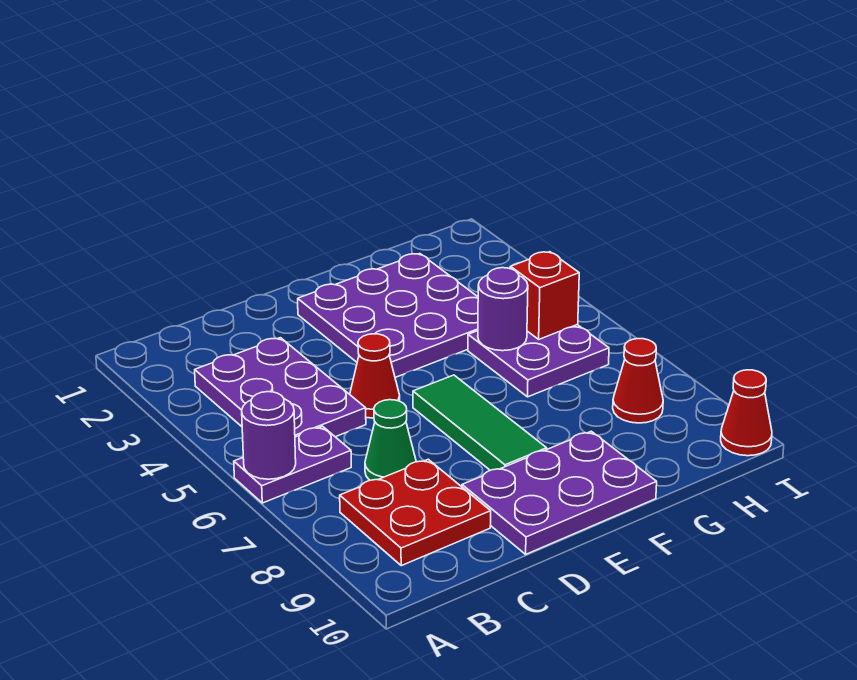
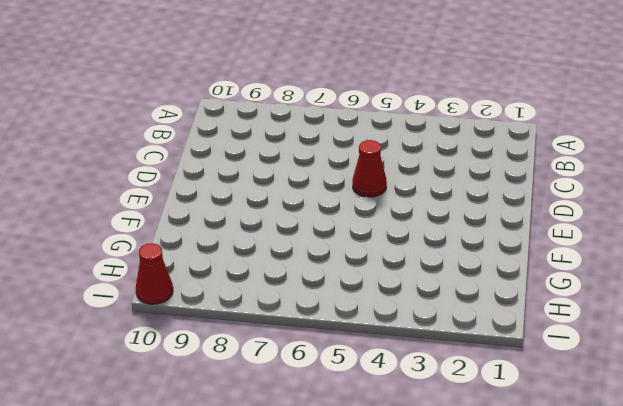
none -> purple plate A6:B6 level 1
none -> purple plate B3:C5 level 1
none -> red plate B8:C9 level 1

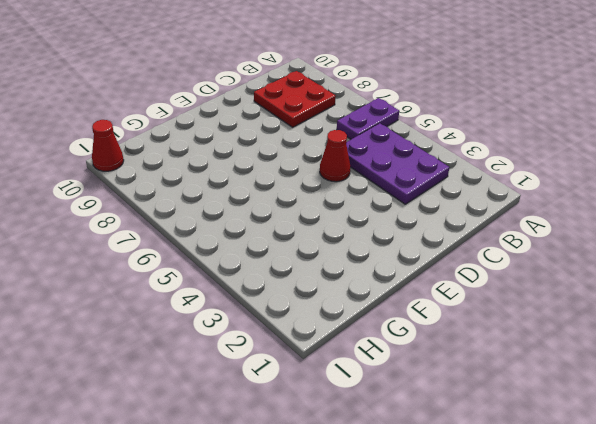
none -> green cone C7 level 1
none -> purple plate D9:F10 level 1
none -> purple plate E2:G4 level 1

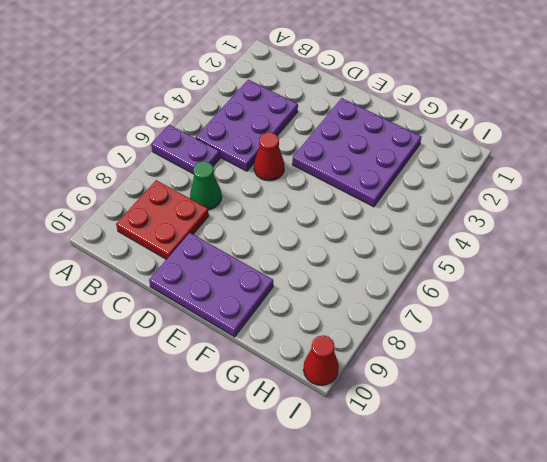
none -> green tile E6:E8 level 1
none -> purple plate G5:H6 level 1
none -> red cone H8 level 1

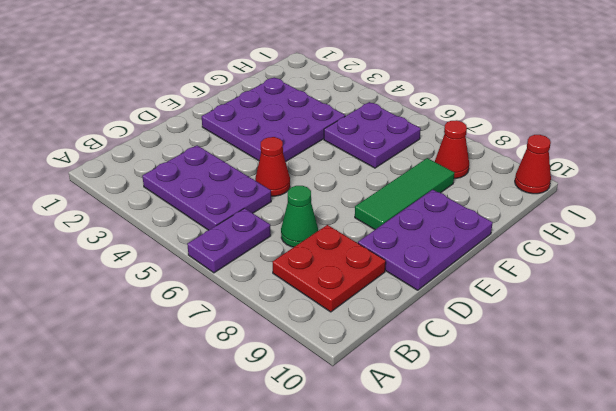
green tile E8:G8 level 1 -> green tile E6:E8 level 1
none -> purple round brick A6 level 2
none -> purple round brick G5 level 2
none -> red brick H5 level 2

